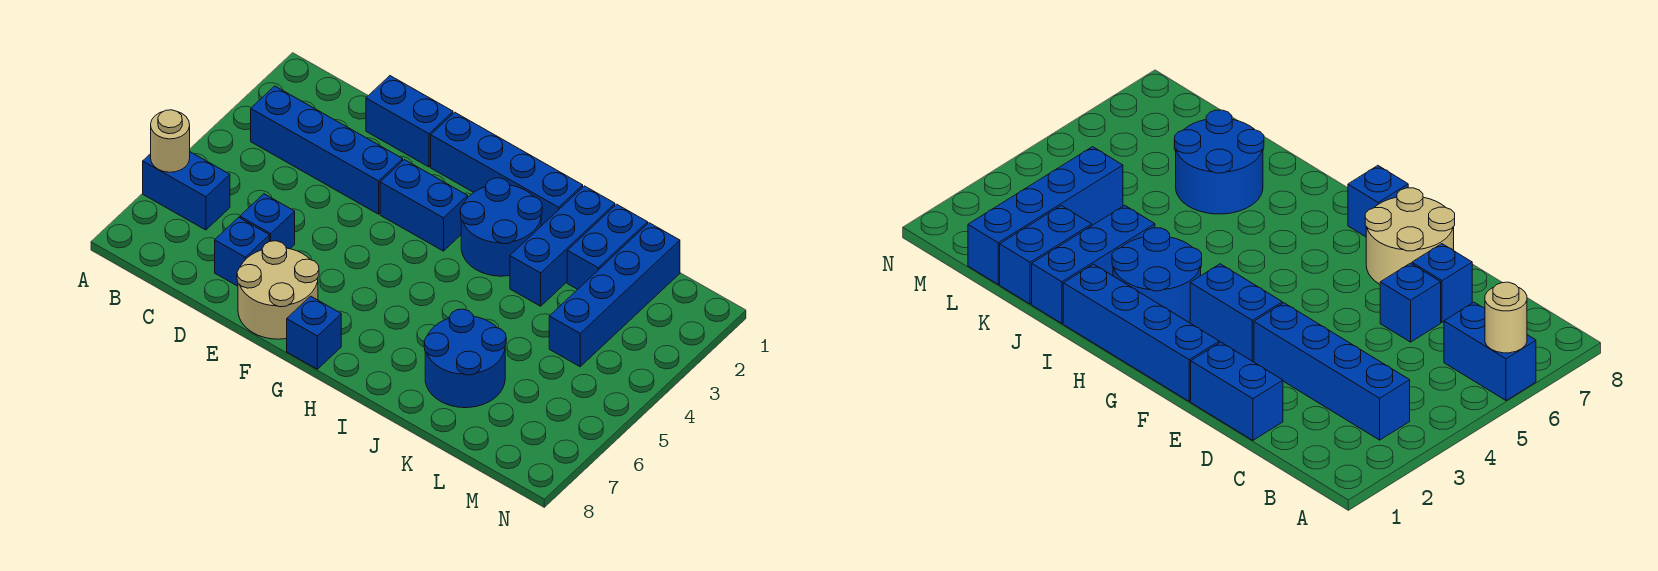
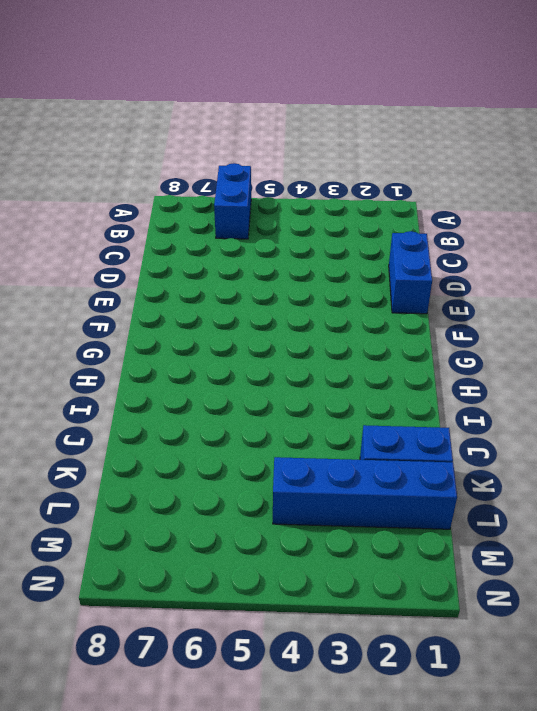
none -> blue brick B3:E3 level 1
none -> blue brick D6 level 1
none -> blue brick D7 level 1

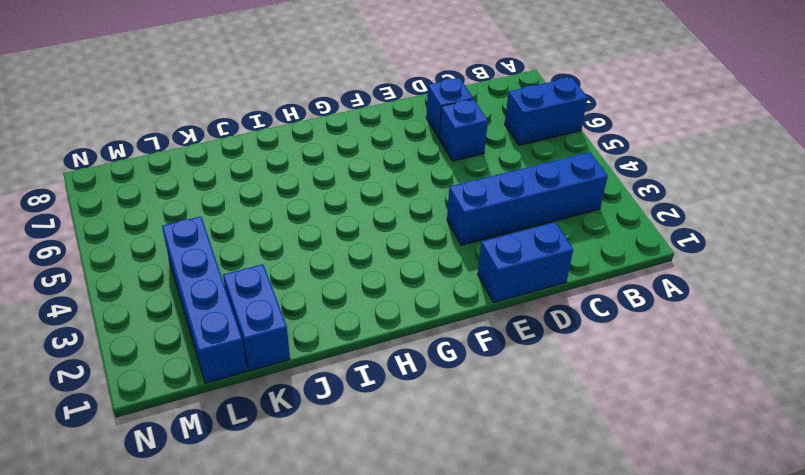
none -> tan round brick E7:F8 level 1
none -> blue brick F1:I1 level 1
none -> blue brick F3:G3 level 1

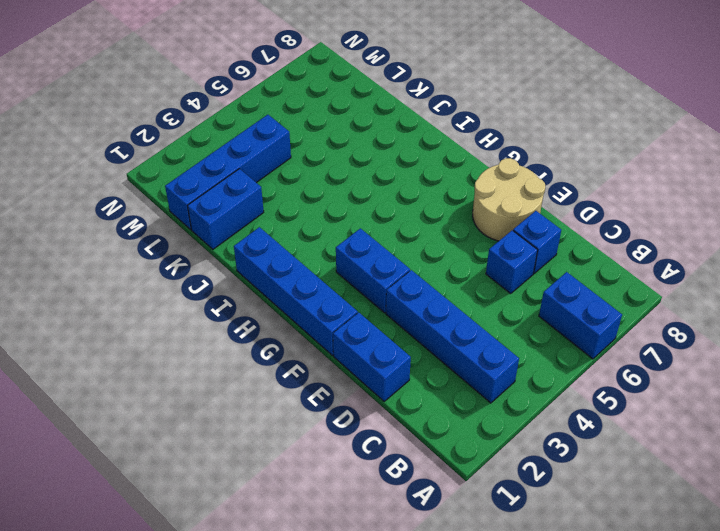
none -> blue brick G8 level 1
none -> blue round brick H2:I3 level 1
none -> blue brick J1:J3 level 1

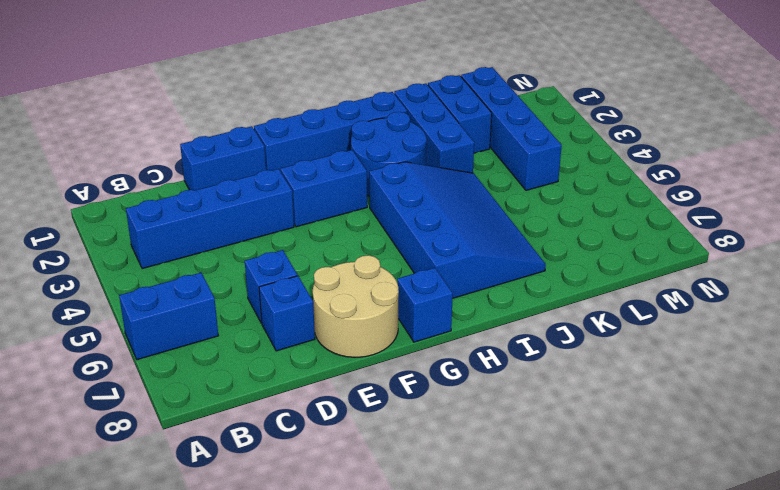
blue slope H4:J7 level 1 top H -> blue round brick J6:K7 level 1
none -> tan round brick A6 level 2

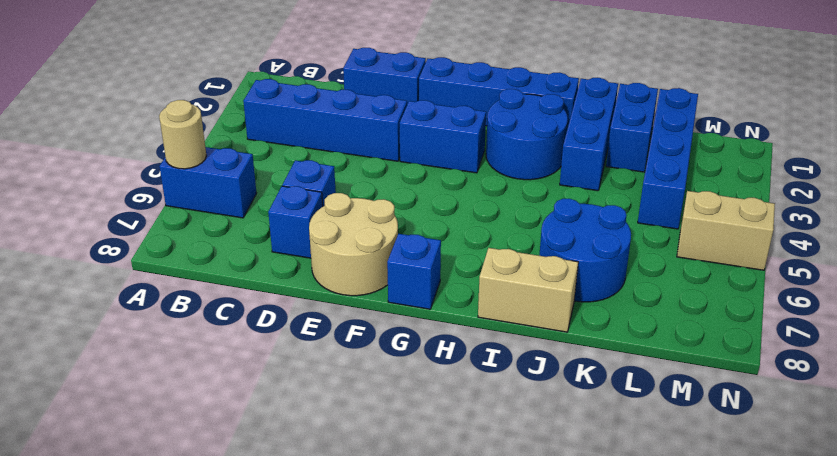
tan brick I8:J8 level 1 -> none
tan brick M5:N5 level 1 -> none

